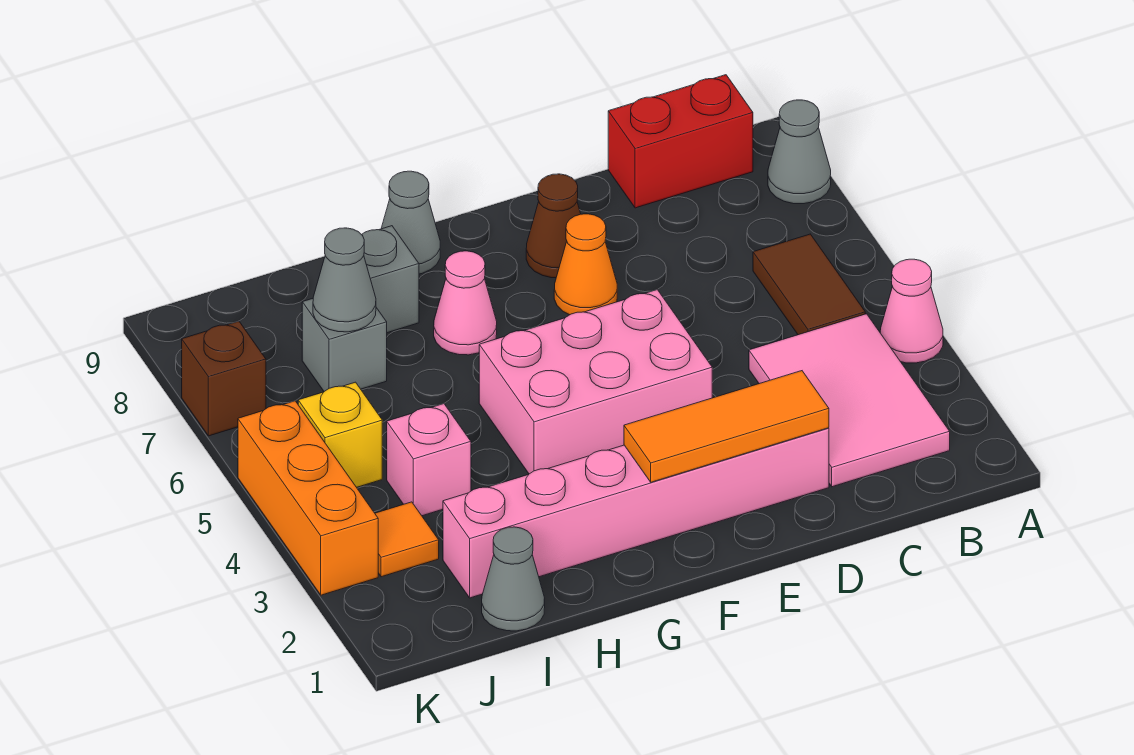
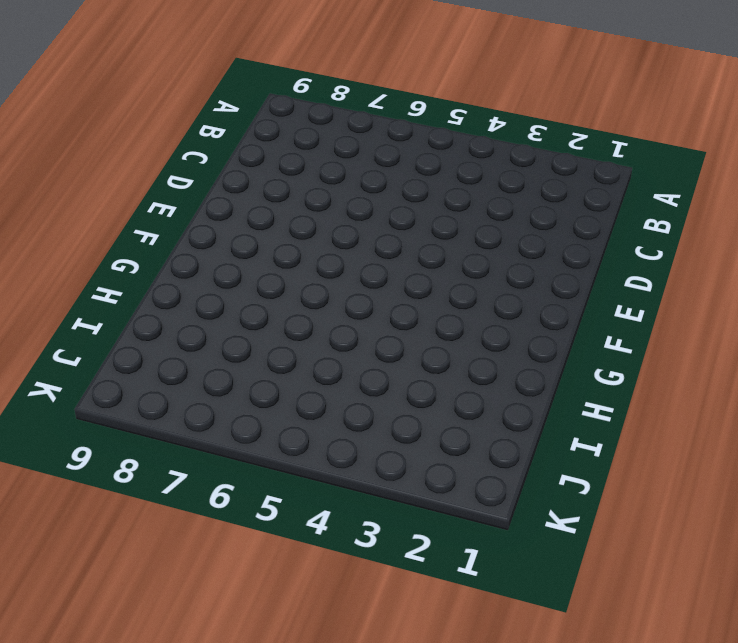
none -> pink cone A4 level 1
none -> grey cone A8 level 1
none -> pink tile B2:C4 level 1

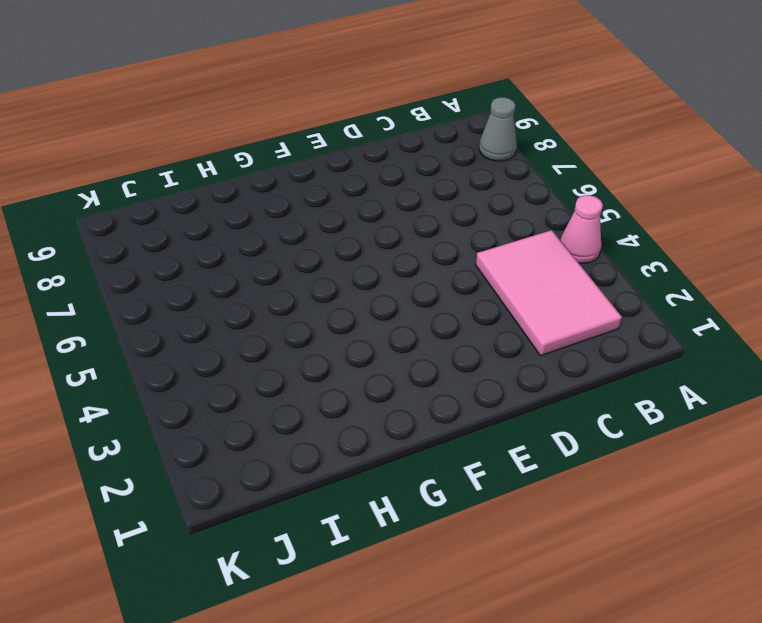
none -> brown tile B5:B6 level 1
none -> red brick B9:C9 level 1
none -> pink brick D2:I2 level 1

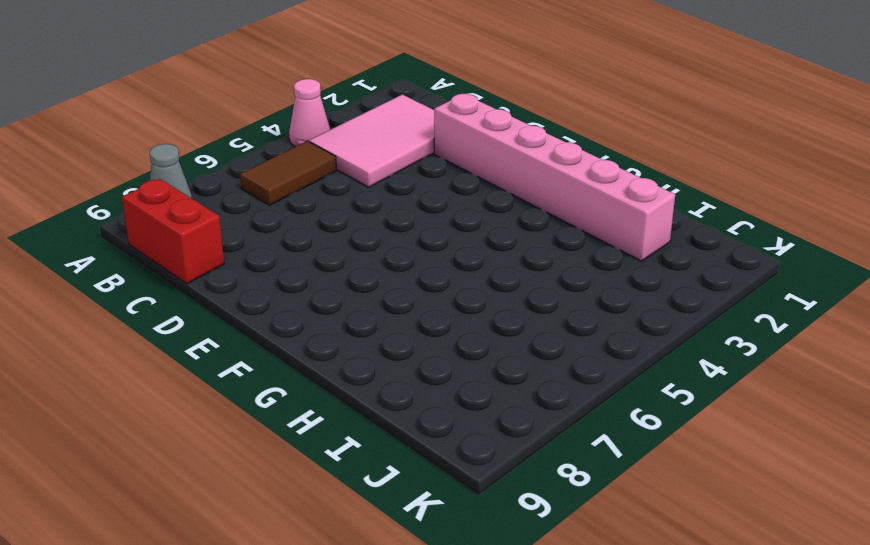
none -> pink brick E4:G5 level 1
none -> orange cone E7 level 1
none -> brown cone E8 level 1

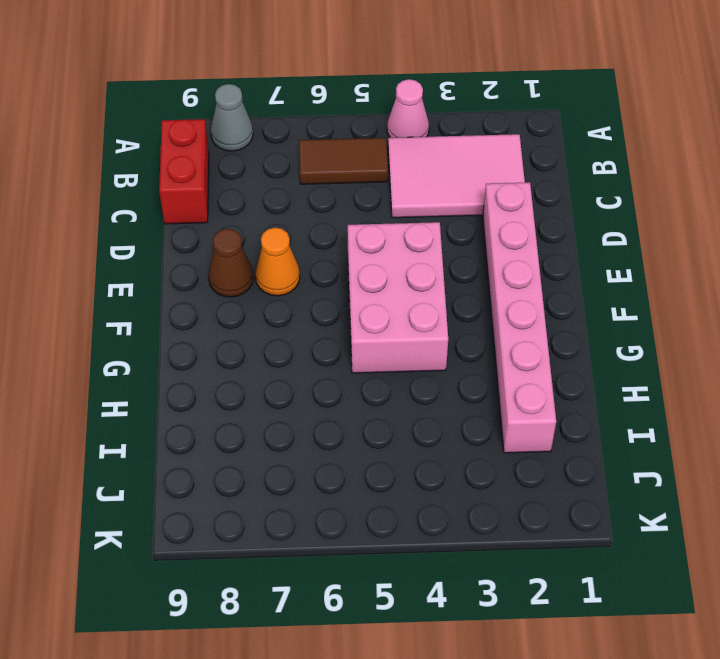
none -> pink cone G7 level 1
none -> grey cone G9 level 1
none -> grey brick H8 level 1

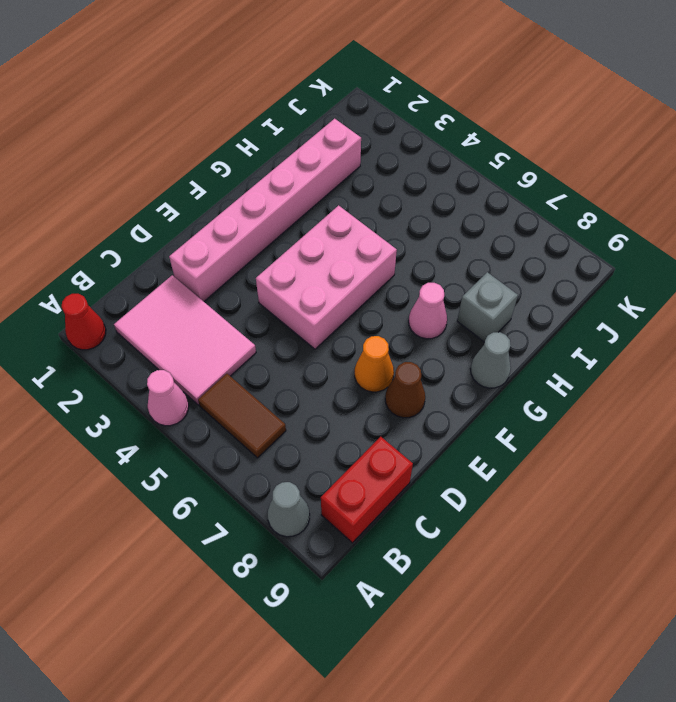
red cone A1 level 1 -> none
none -> grey cone I1 level 1
none -> pink brick I4 level 1
none -> grey brick I7 level 1

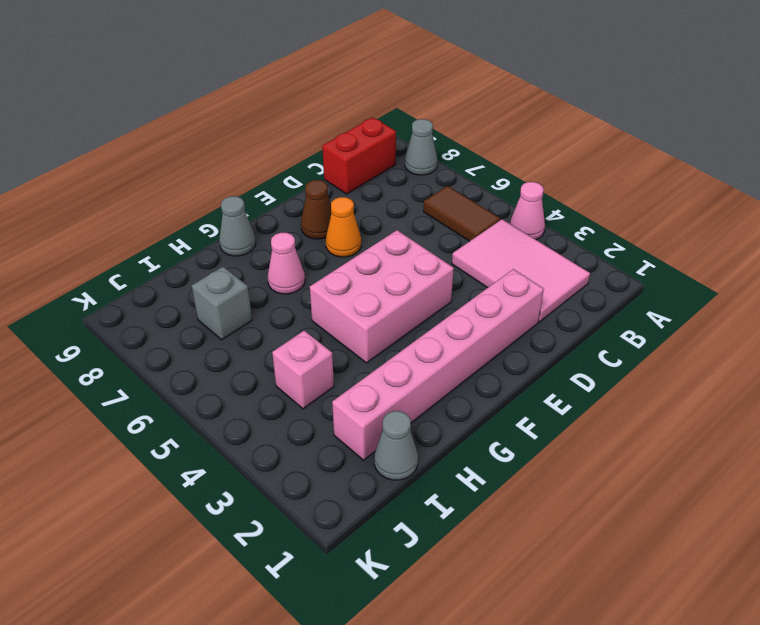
none -> grey brick H8 level 1
none -> orange tile J3 level 1
none -> yellow brick J5 level 1

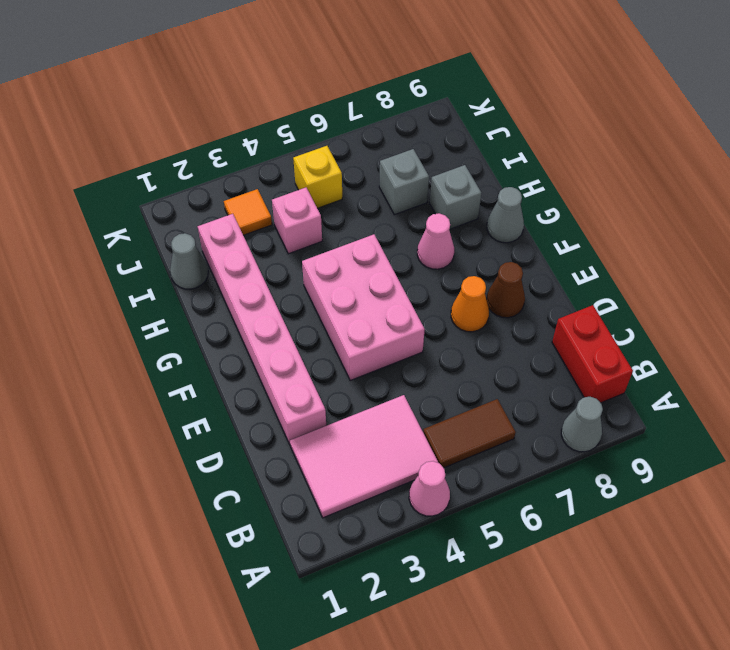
none -> orange brick K3:K5 level 1
none -> brown brick K7 level 1
none -> orange tile D2:F2 level 2

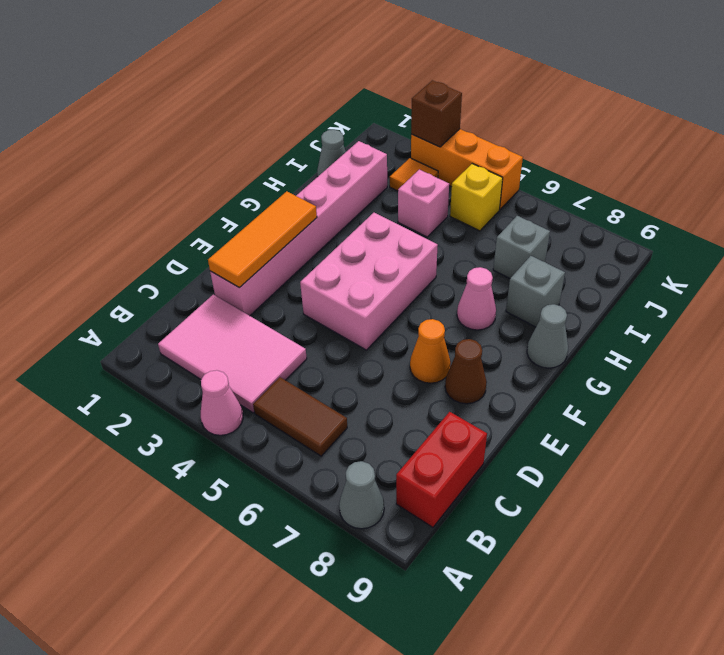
brown brick K3 level 2 -> brown brick K7 level 1
none -> grey cone I7 level 2

